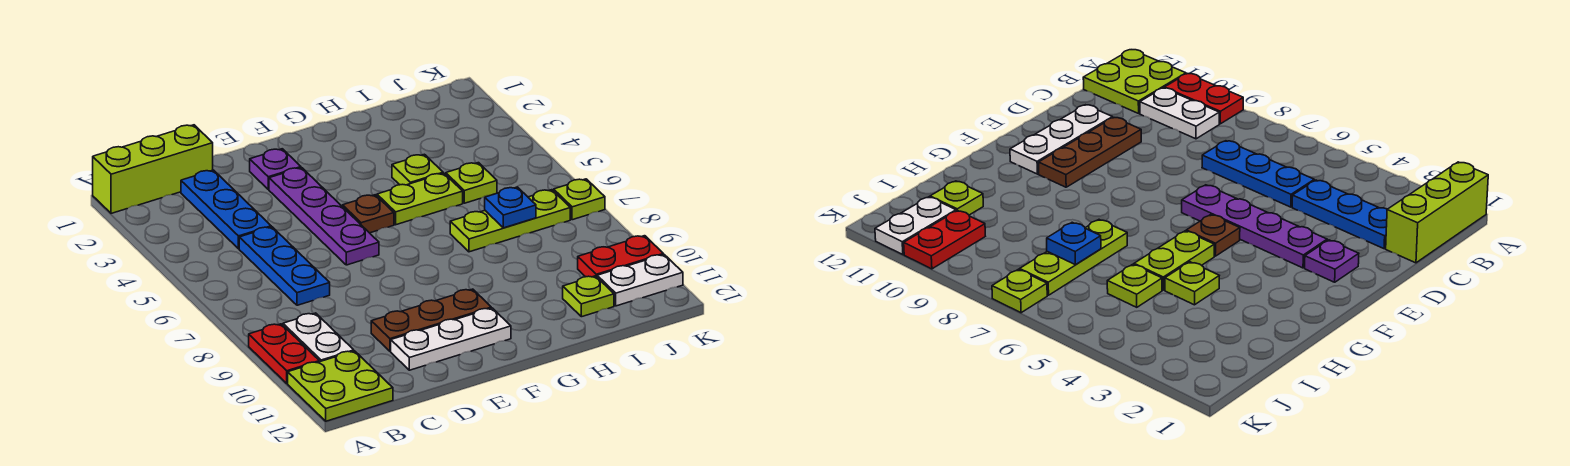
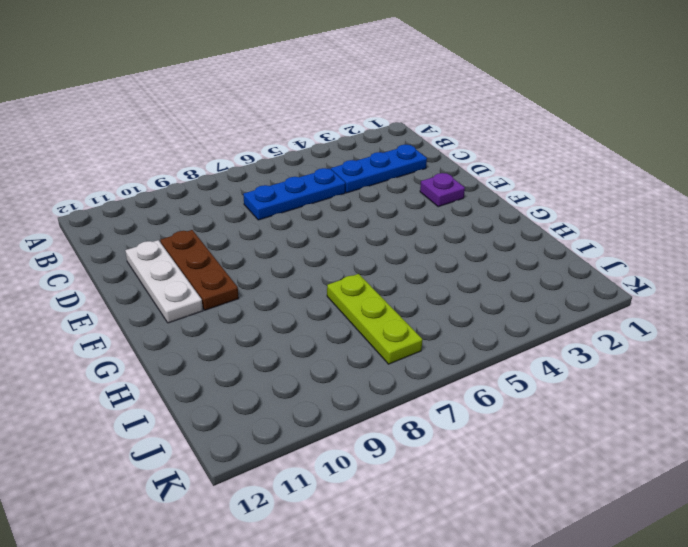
none -> lime brick A1:C1 level 1
none -> red plate A9:A10 level 1
none -> lime plate A11:B12 level 1

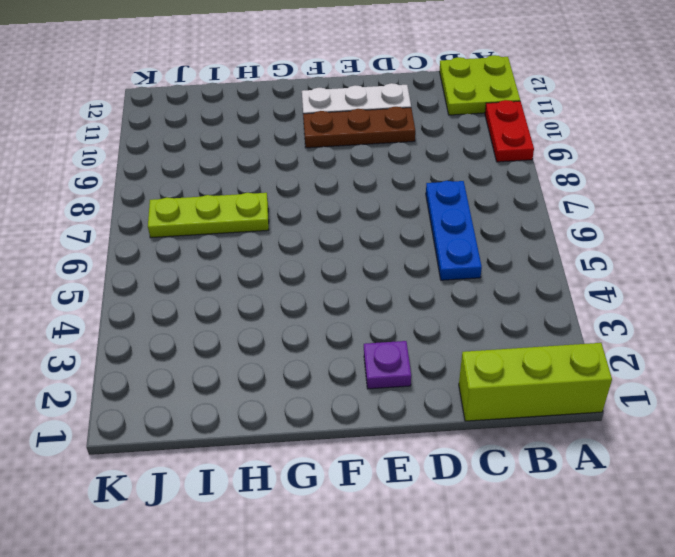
none -> white plate B9:B10 level 1
none -> blue plate C2:C4 level 1
none -> purple plate E3:E6 level 1

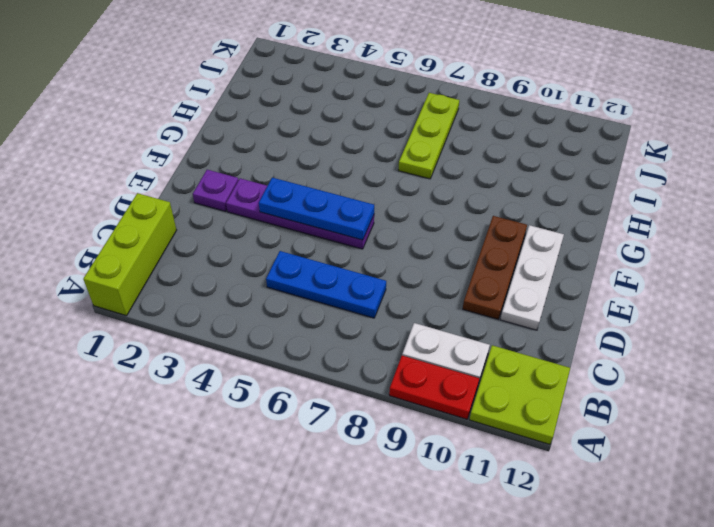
blue plate E4:E6 level 2 -> blue plate C2:C4 level 1
none -> brown plate F5 level 1
none -> lime plate G5:H5 level 1
none -> lime plate H4 level 1

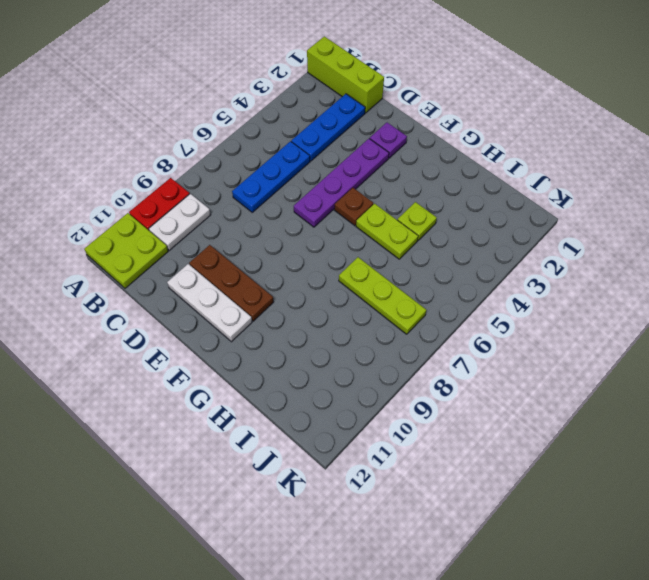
none -> lime plate I5 level 1
none -> lime plate I11 level 1
none -> red plate J10:K10 level 1

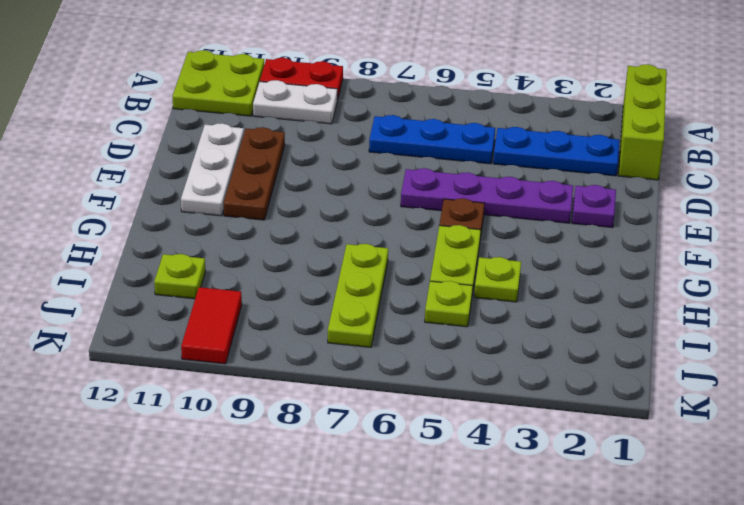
red tile J10:K10 level 1 -> red plate J10:K10 level 1
none -> white plate J11:K11 level 1
none -> lime plate K7 level 1
none -> blue plate I7 level 2

